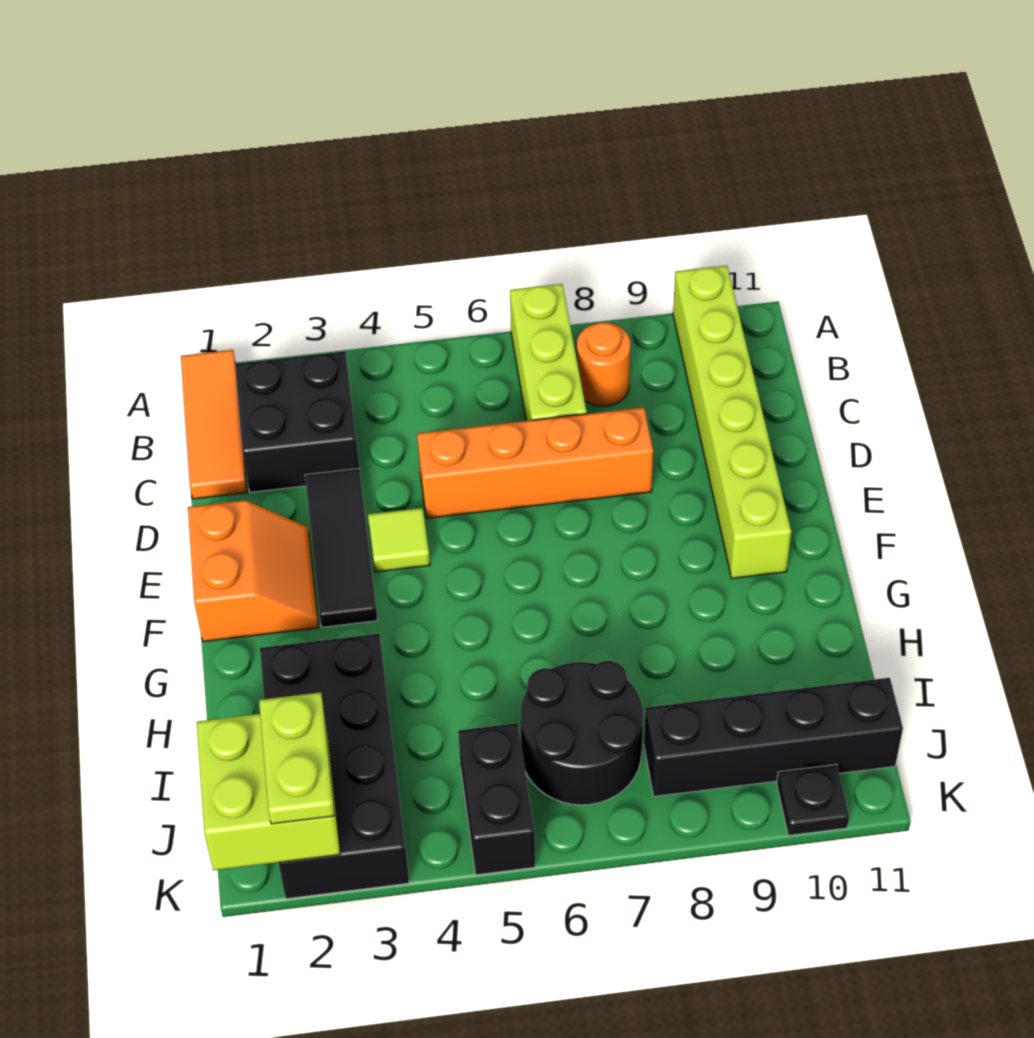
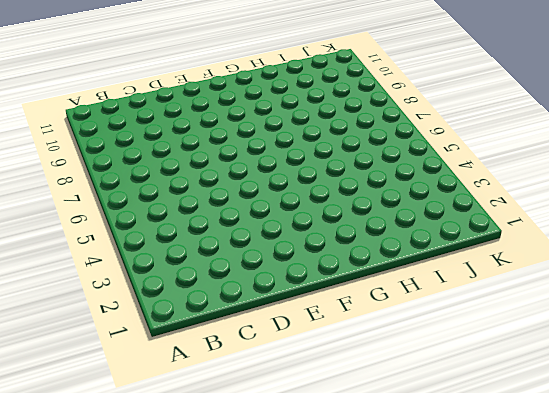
none -> orange tile A1:C1 level 1
none -> lime brick A7:C7 level 1
none -> lime brick A10:F10 level 1

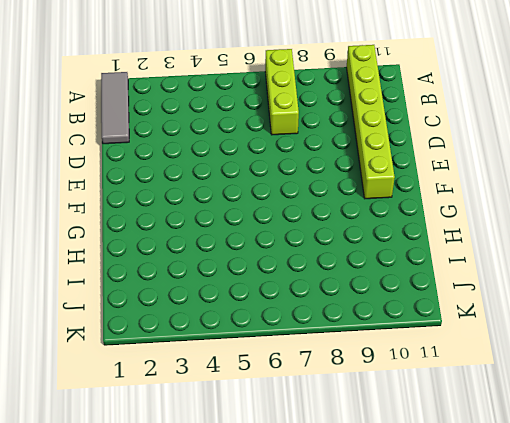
grey tile A1:C1 level 1 -> orange tile A1:C1 level 1
none -> black brick B2:C3 level 1
none -> orange round brick B8 level 1
none -> black tile D3:F3 level 1

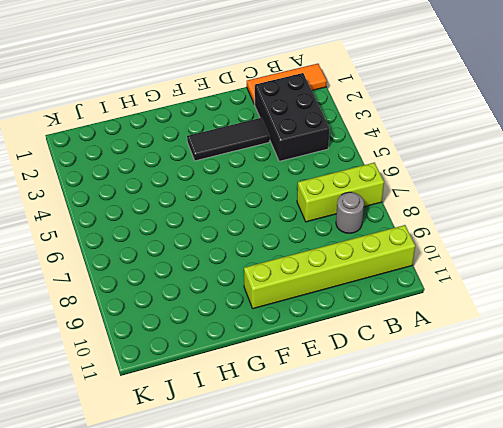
black brick B2:C4 level 1 -> black brick B2:C3 level 1
grey round brick B8 level 1 -> orange round brick B8 level 1
none -> orange brick D5:D8 level 1
none -> orange slope E1:F2 level 1 top 1
none -> lime tile E4 level 1

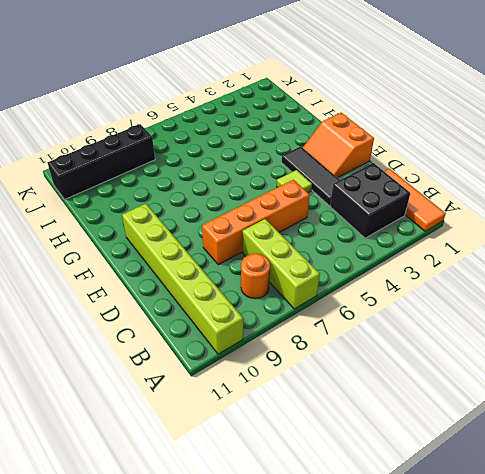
none -> black brick H2:K3 level 1
none -> black round brick I6:J7 level 1
none -> black brick J5:K5 level 1

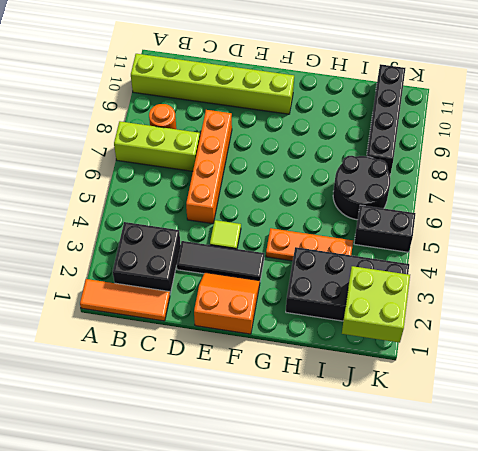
orange plate G4:I4 level 1 -> none
none -> black plate K10 level 1
none -> lime plate J2:K2 level 3

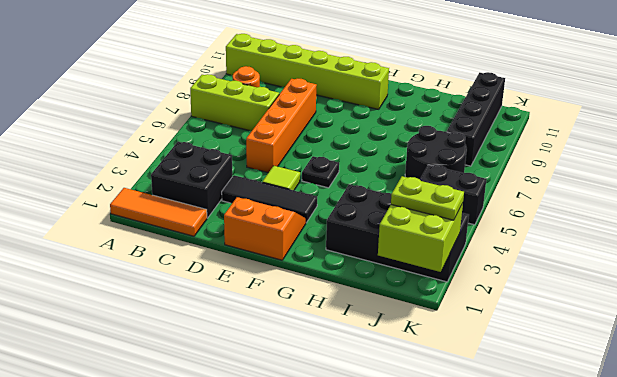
black plate F5 level 1 -> black plate K10 level 1

